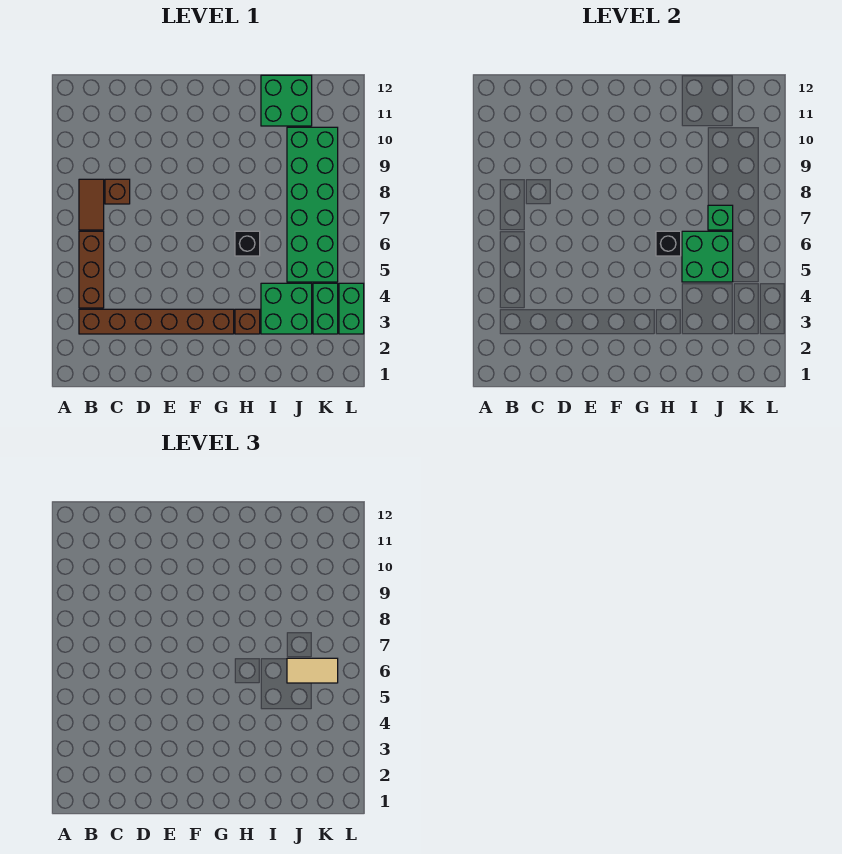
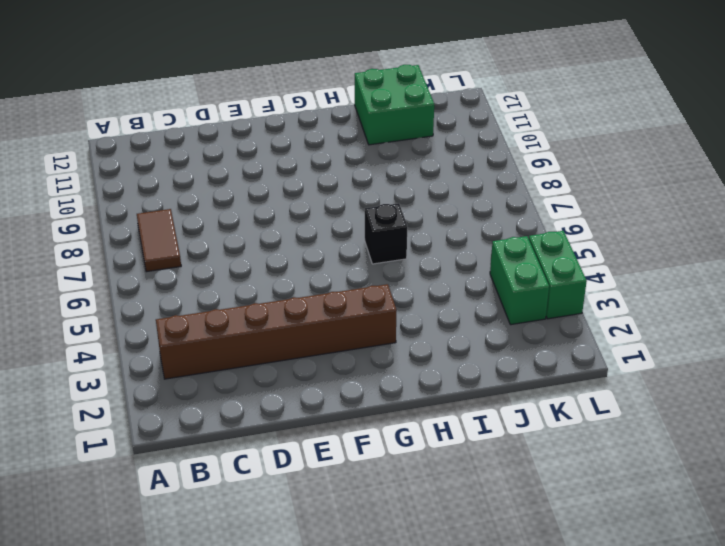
none -> brown brick B4:B6 level 1
none -> brown brick C8 level 1
none -> brown brick H3 level 1

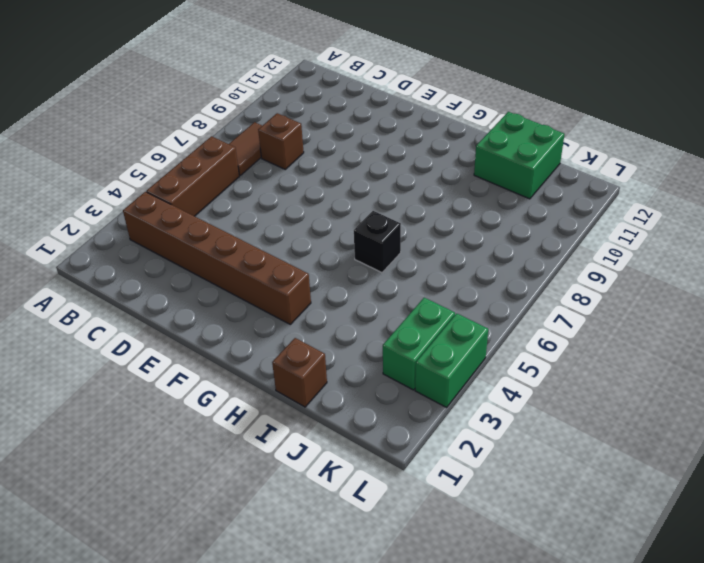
brown brick I1 level 1 -> brown brick H3 level 1
none -> green brick I3:J4 level 1
none -> green brick J5:K10 level 1
none -> black brick H6 level 2

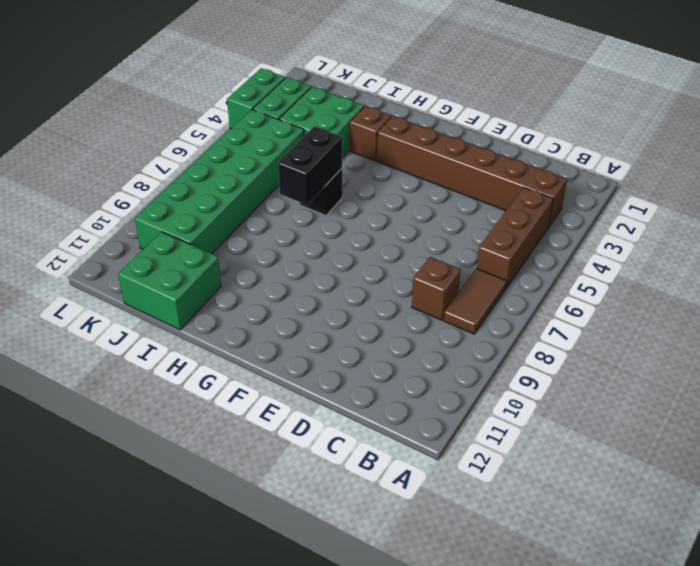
black brick H6:H7 level 2 -> black brick H6 level 2
none -> green brick I5:J6 level 2
none -> green brick J7 level 2
none -> tan tile J6:K6 level 3

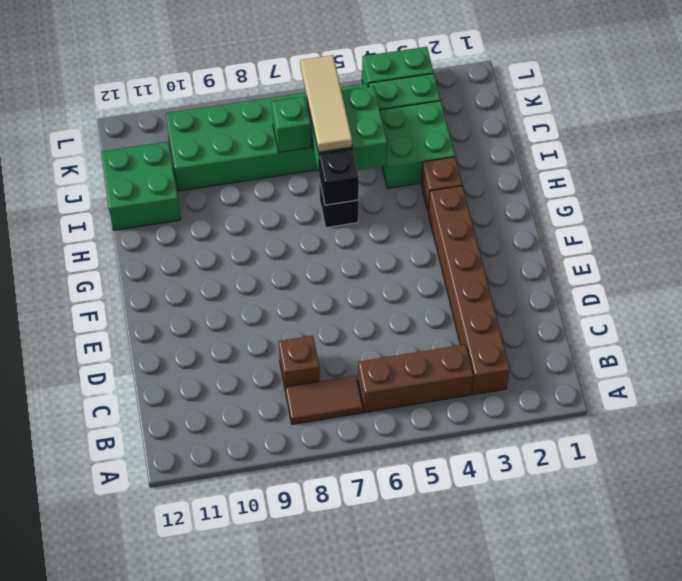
tan tile I6:K6 level 3 -> tan tile J6:K6 level 3

